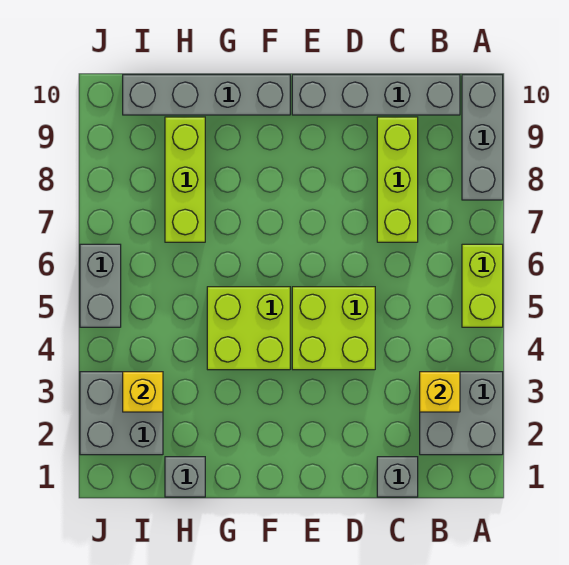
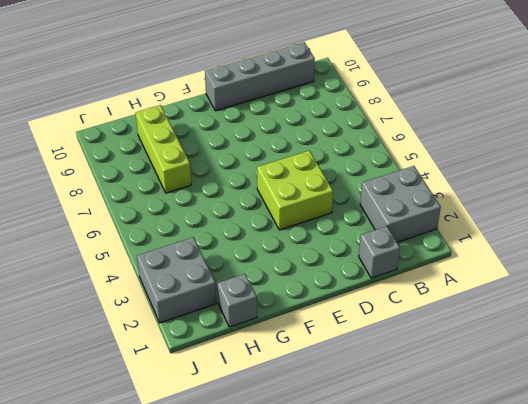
none -> lime brick A5:A6 level 1
none -> grey brick A8:A10 level 1
none -> lime brick C7:C9 level 1

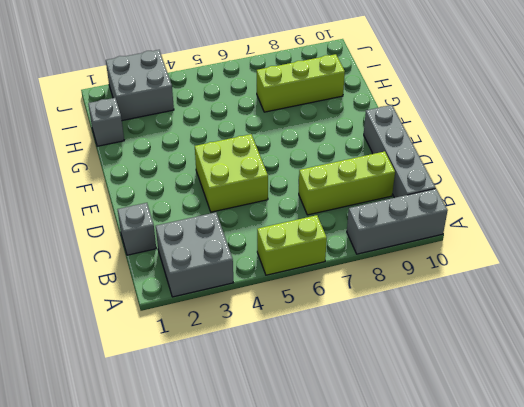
none -> lime brick F4:G5 level 1
none -> grey brick F10:I10 level 1
none -> grey brick J5:J6 level 1

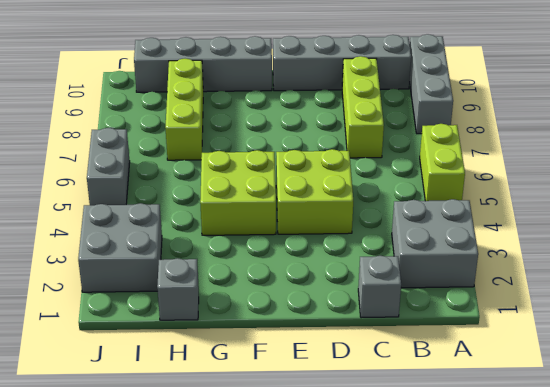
none -> yellow brick B3 level 2
none -> yellow brick I3 level 2

